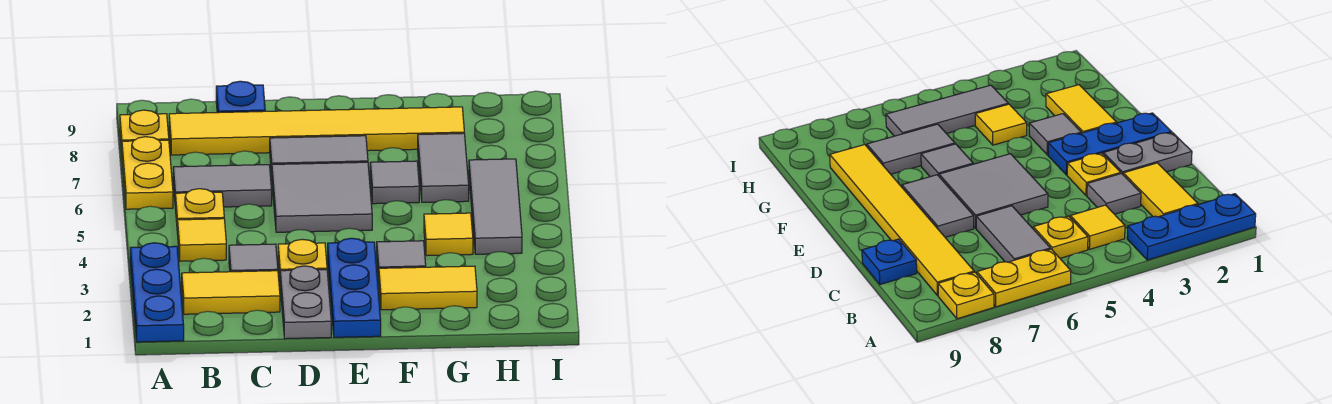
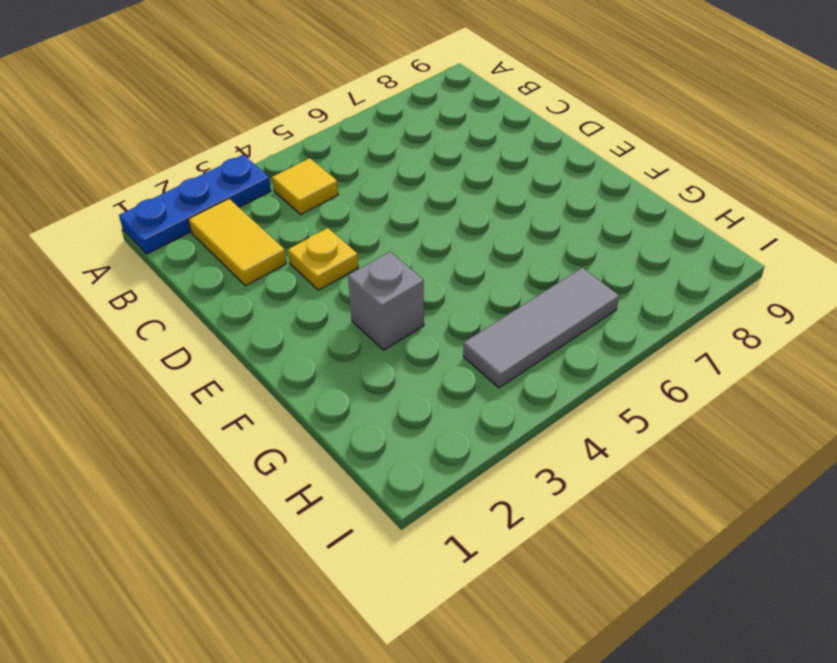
grey brick F3 level 1 -> grey tile F3 level 1
none -> yellow plate A6:A7 level 1
none -> yellow plate A8 level 1
none -> yellow plate B5 level 1

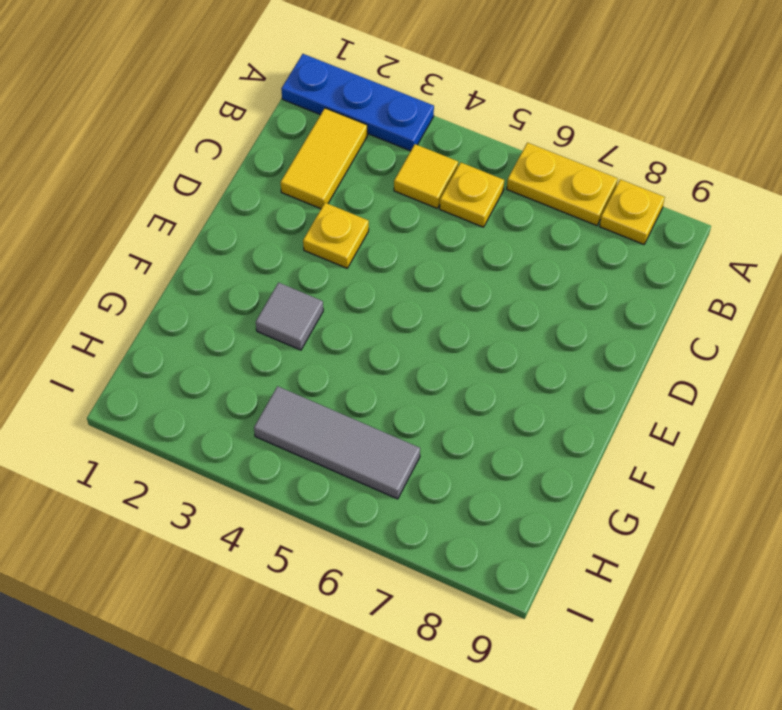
none -> grey tile B6:C6 level 1
none -> yellow tile B8:G8 level 1
none -> grey tile C3 level 1

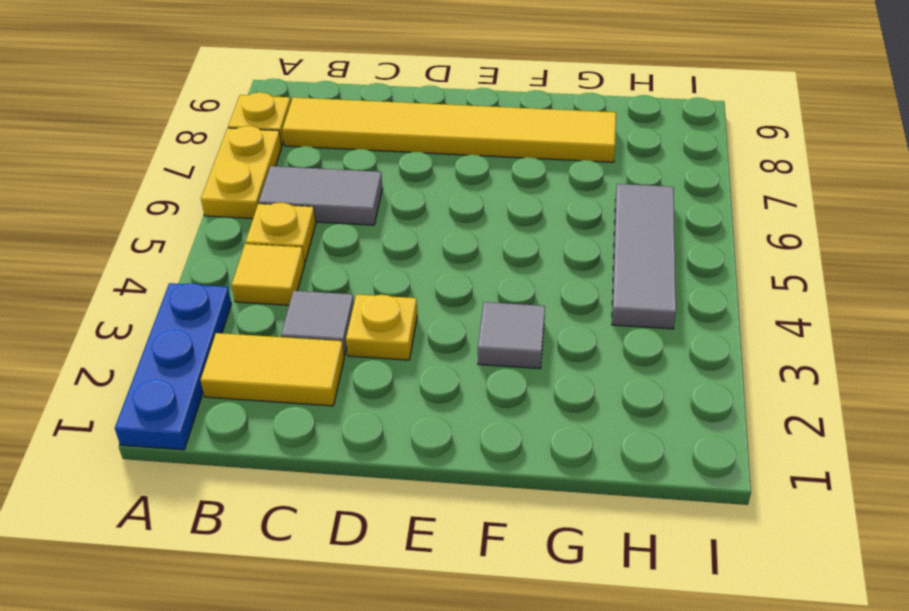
none -> blue plate C9 level 1
none -> grey plate D1:D2 level 1
none -> grey tile D5:E6 level 1

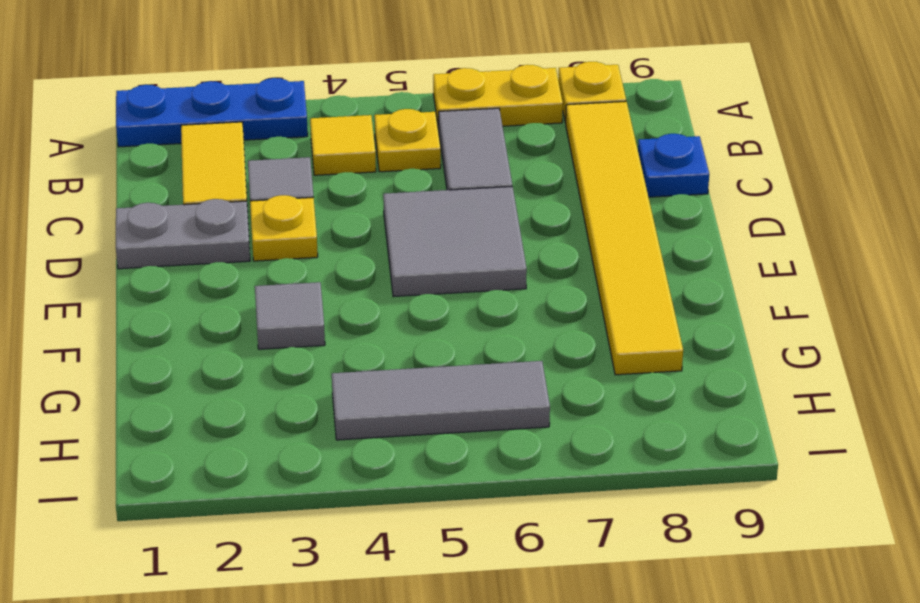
none -> grey tile D7:E7 level 1
none -> blue plate E1:E3 level 1
none -> yellow tile F2:G2 level 1

